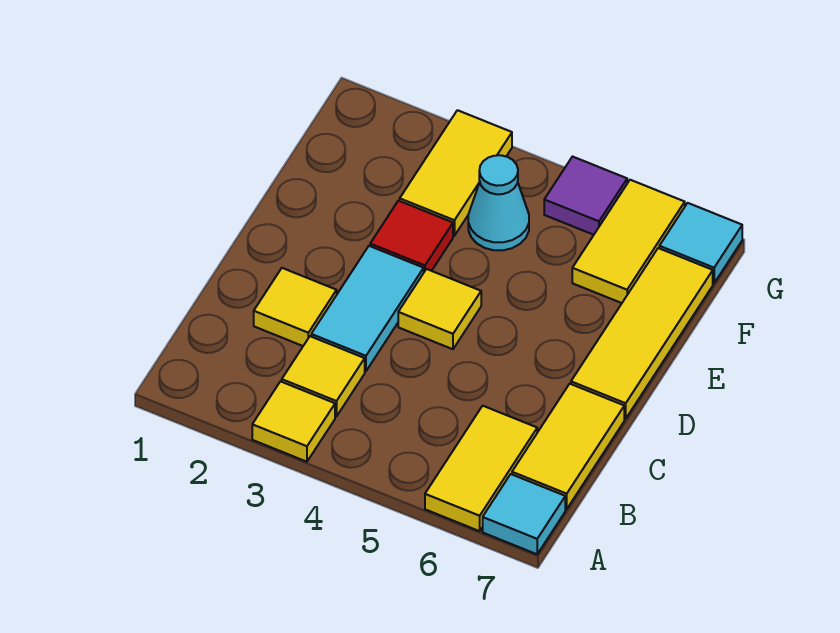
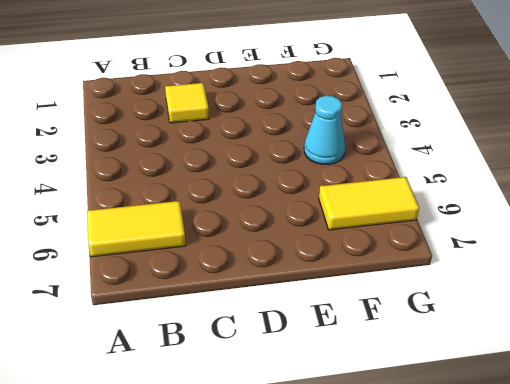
none -> yellow tile A3 level 1
none -> cyan tile A7 level 1
none -> yellow tile B3 level 1

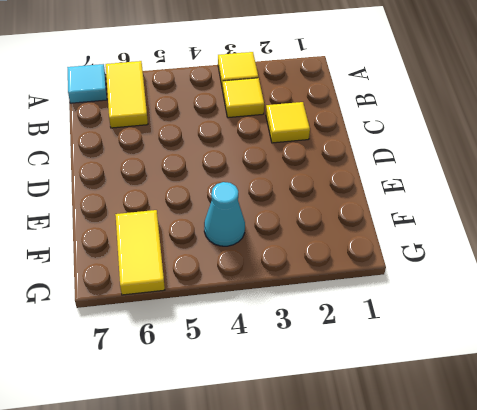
none -> yellow tile B7:C7 level 1
none -> cyan tile C3:D3 level 1
none -> yellow tile D4 level 1

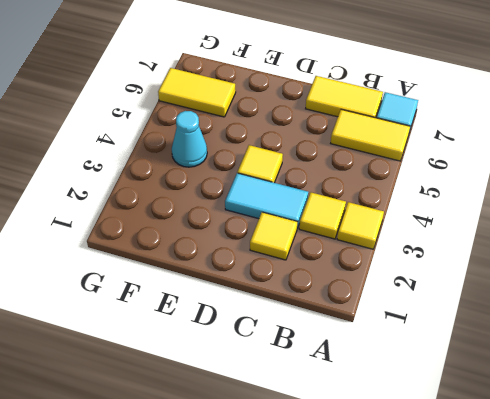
none -> yellow tile D7:F7 level 1
none -> red tile E3 level 1
none -> yellow tile F3:G3 level 1

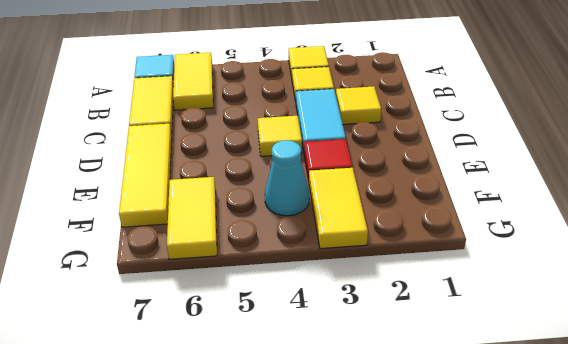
none -> purple tile G5 level 1
none -> cyan tile G7 level 1

